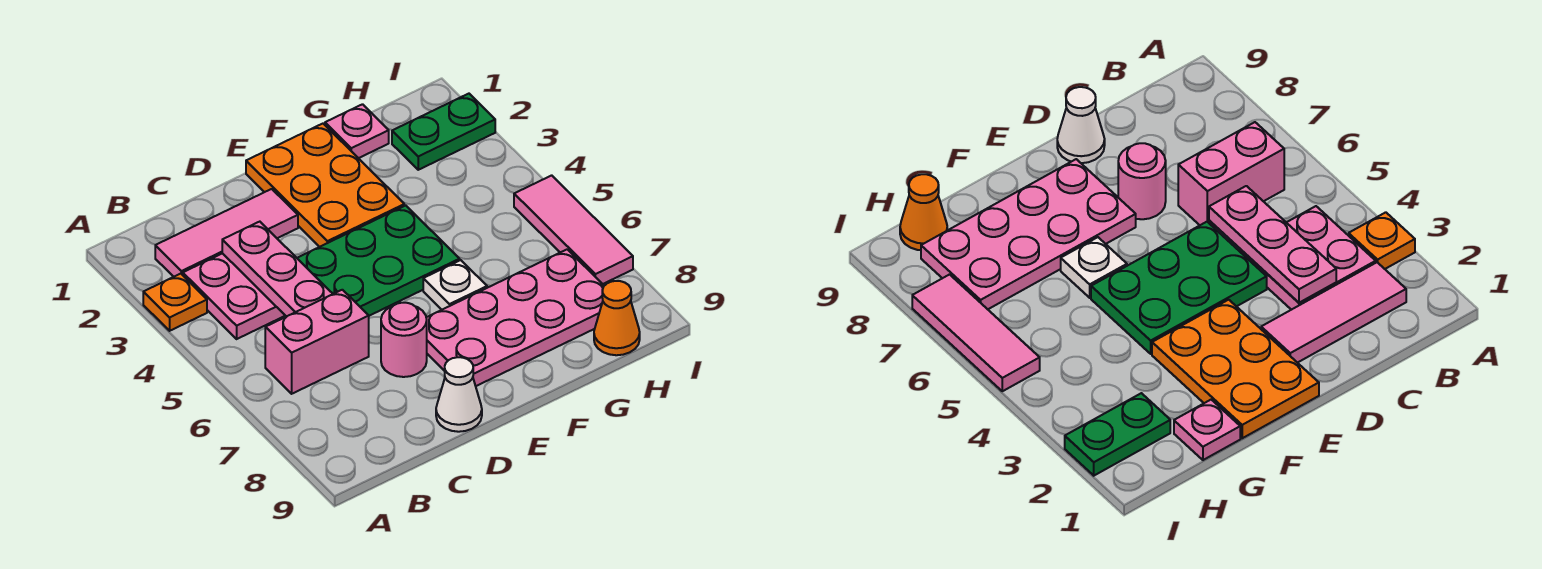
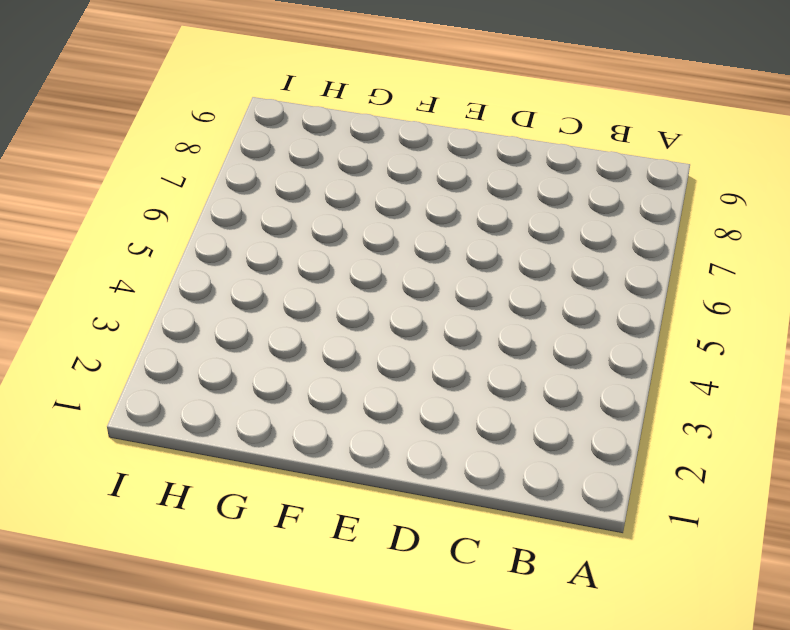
none -> orange plate A3 level 1
none -> pink tile B2:D2 level 1
none -> pink plate B3:C4 level 1

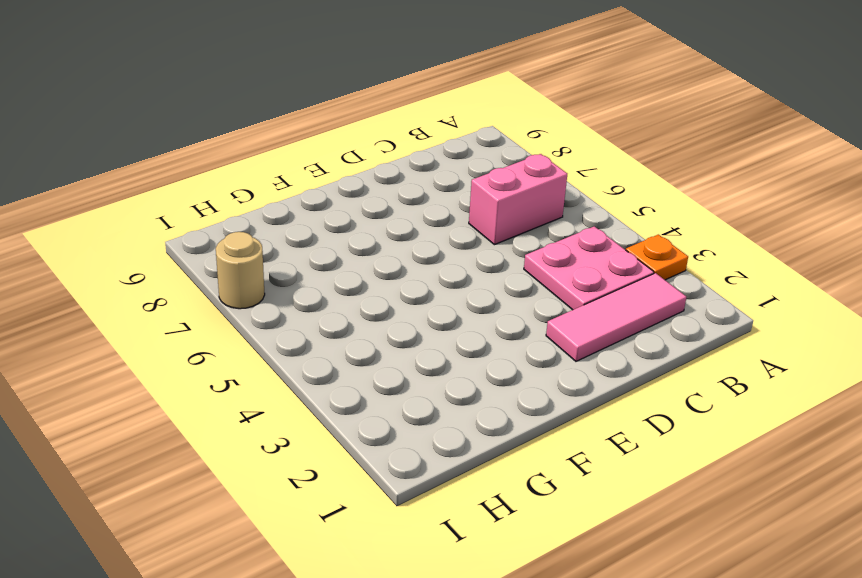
tan round brick I7 level 1 -> pink tile I5:I7 level 1
none -> green plate D4:F5 level 1
none -> pink round brick D7 level 1
none -> white cone D9 level 1

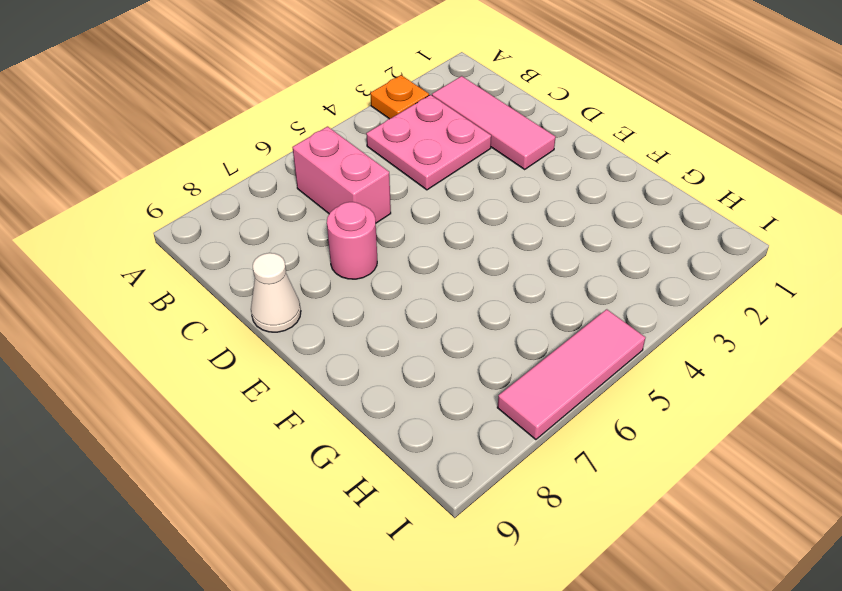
none -> green plate D4:F5 level 1
none -> orange plate E1:F3 level 1
none -> pink plate E7:H8 level 1

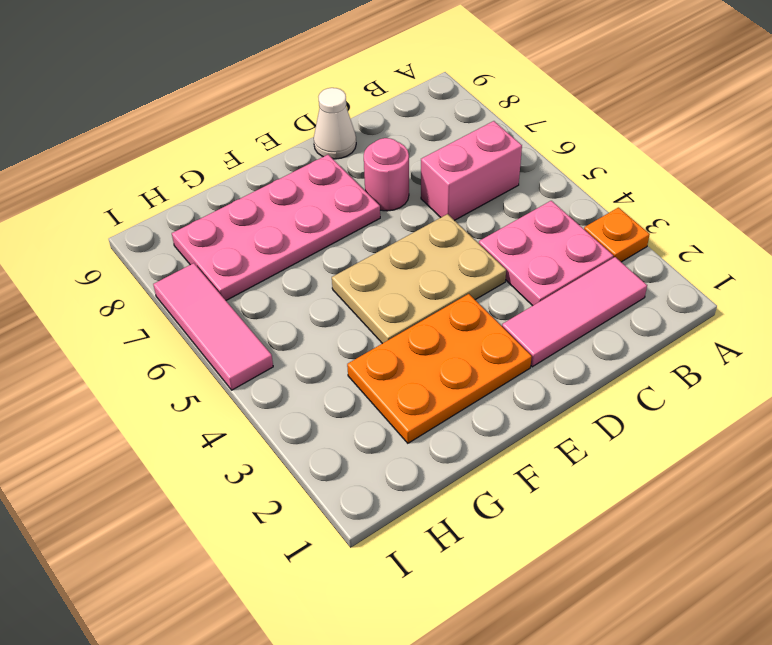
tan plate D4:F5 level 1 -> green plate D4:F5 level 1
orange plate E2:G3 level 1 -> orange plate E1:F3 level 1
none -> white plate F6 level 1
none -> pink plate G1 level 1
none -> green plate H2:I2 level 1

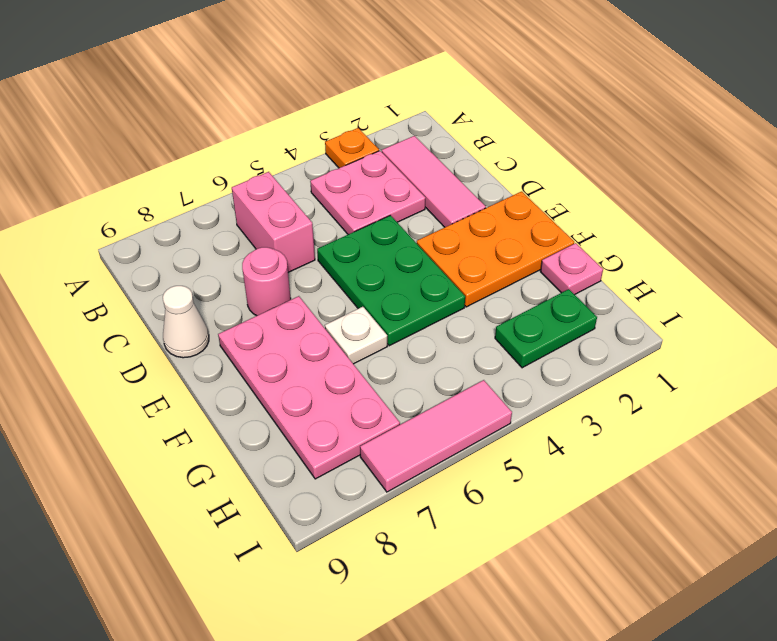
green plate H2:H3 level 1 -> green plate H2:I2 level 1
none -> orange cone H9 level 1
none -> pink plate C3:C5 level 2

